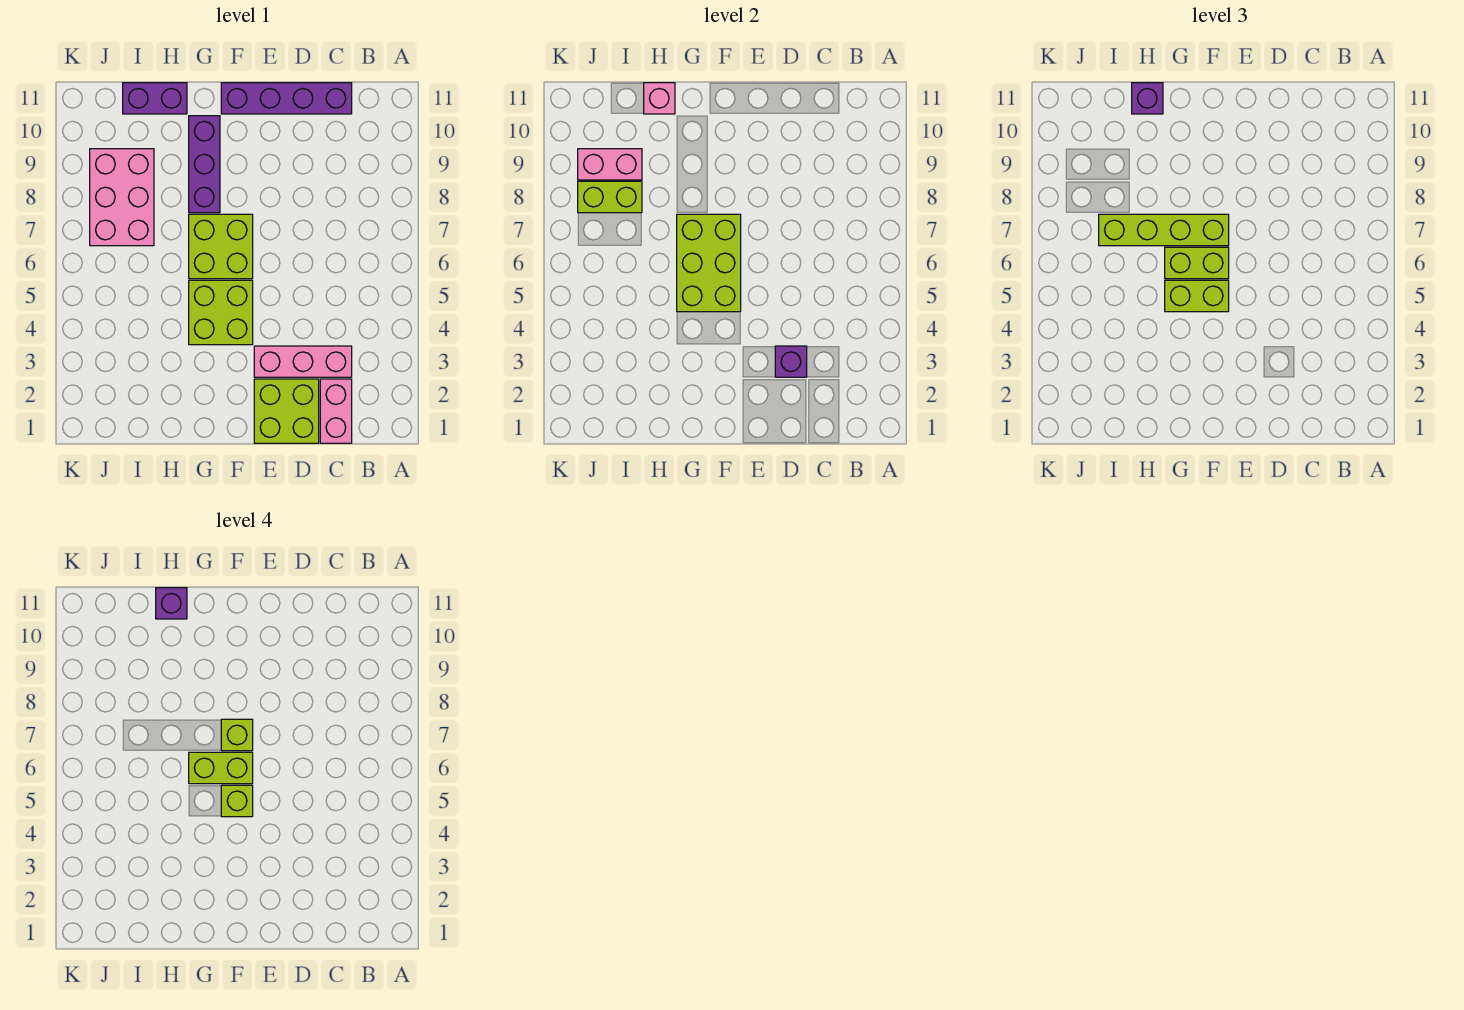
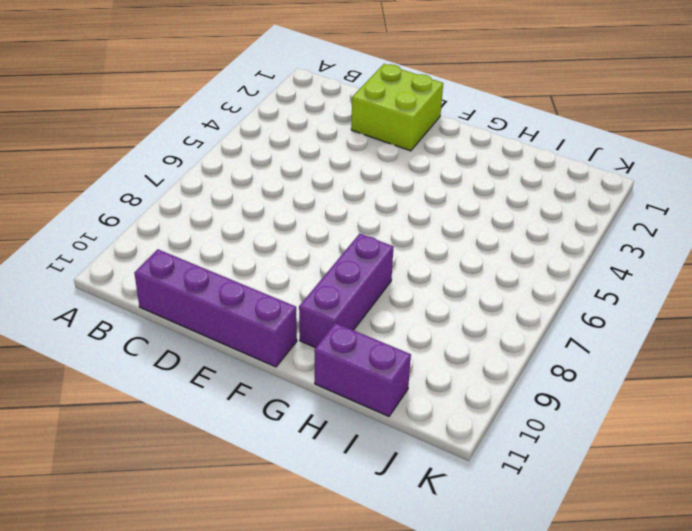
none -> pink brick C1:C2 level 1
none -> pink brick C3:E3 level 1
none -> lime brick F4:G5 level 1

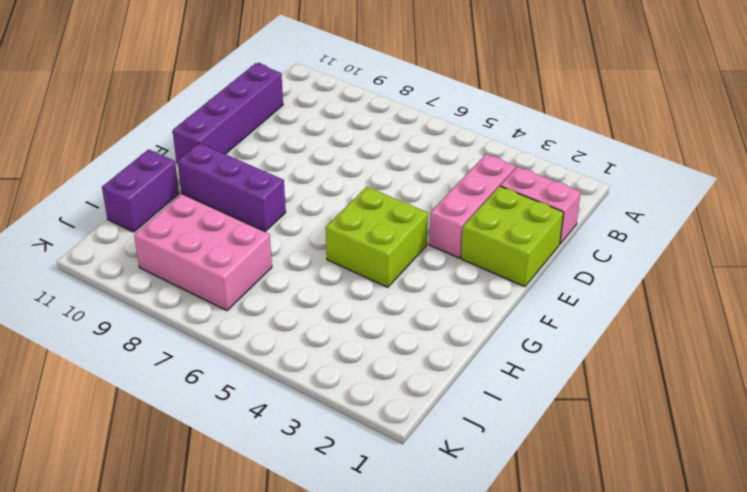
none -> lime brick F6:G7 level 1
none -> purple brick D3 level 2
none -> lime brick F5:G7 level 2

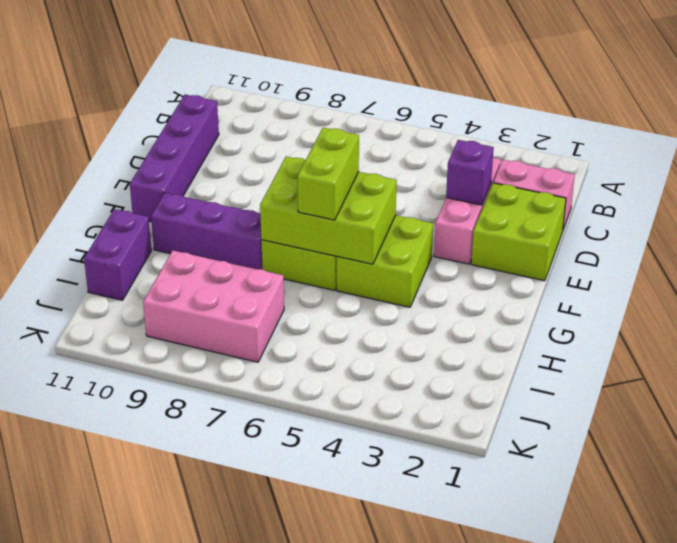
none -> pink brick H11 level 2
none -> lime brick I8:J8 level 2
none -> pink brick I9:J9 level 2

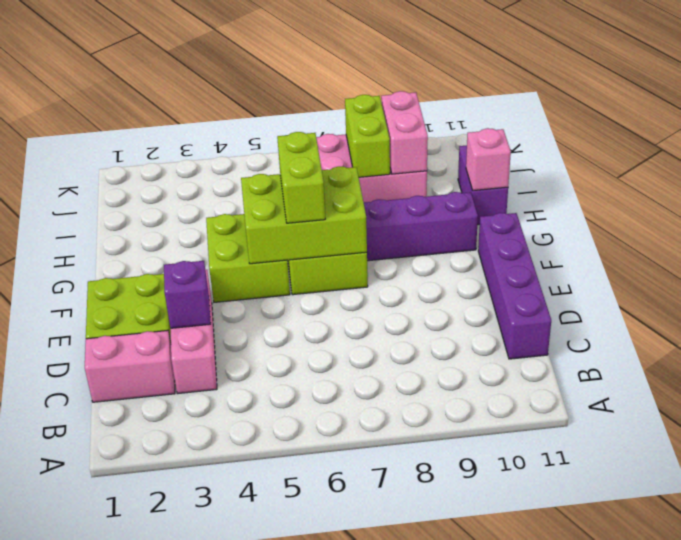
none -> lime brick F5:G5 level 3
none -> lime brick F7:I7 level 3
none -> purple brick H11 level 3

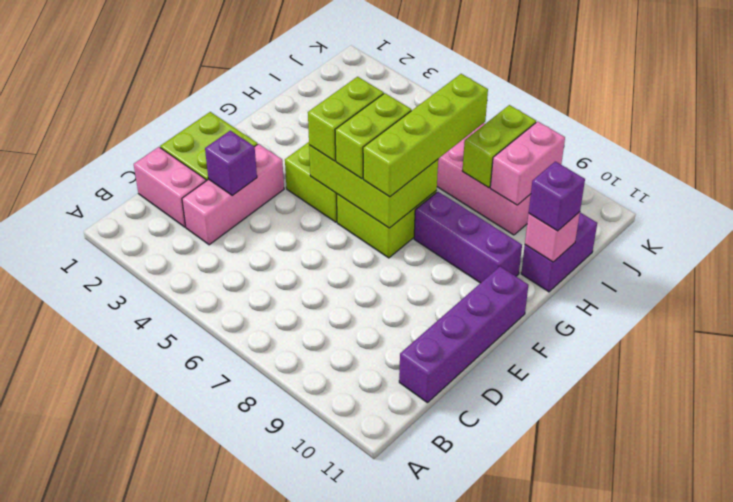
none -> lime brick F5 level 4
none -> lime brick F6:G6 level 4
none -> lime brick F7 level 4

